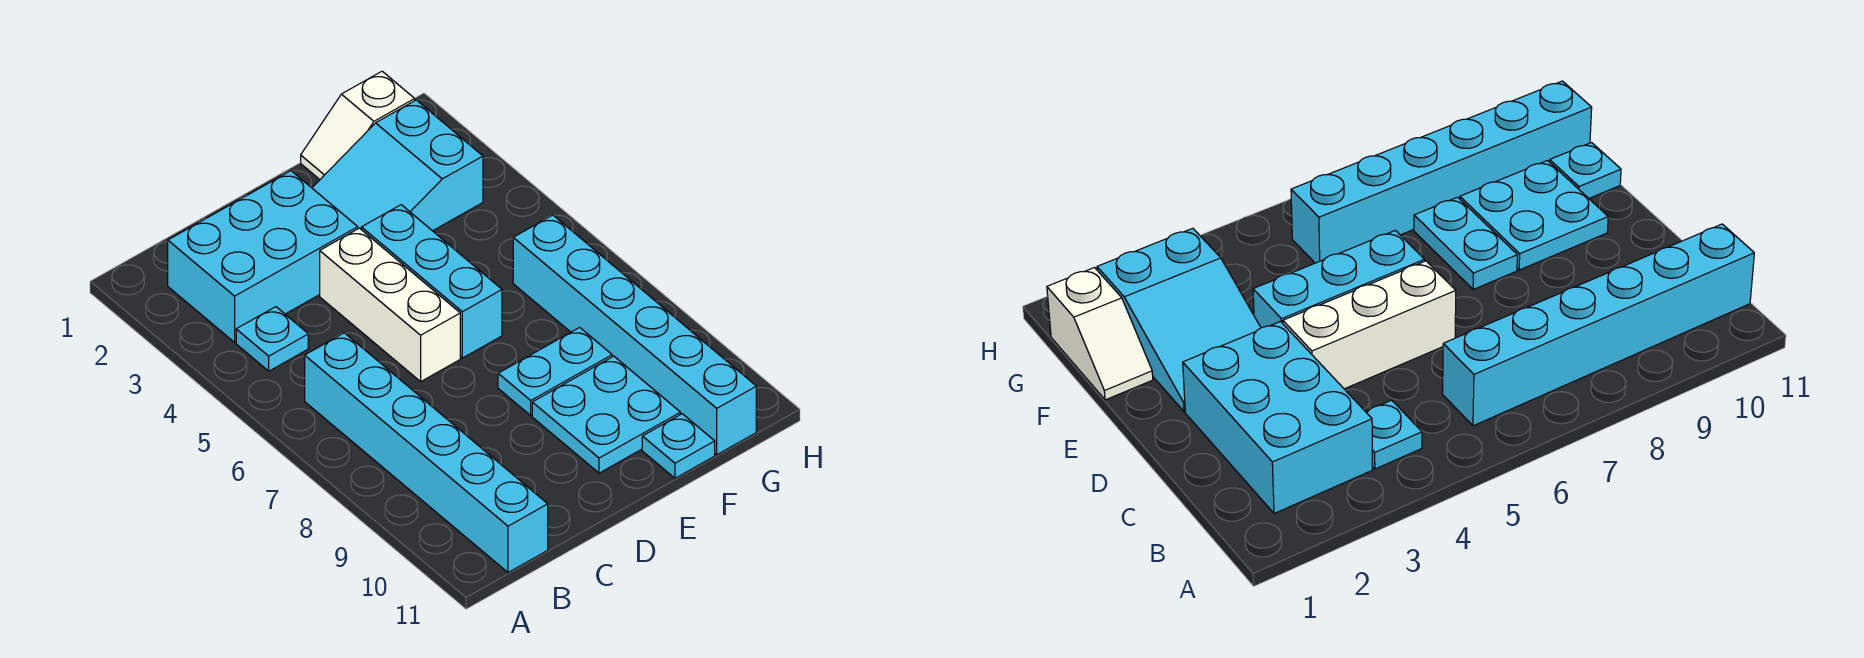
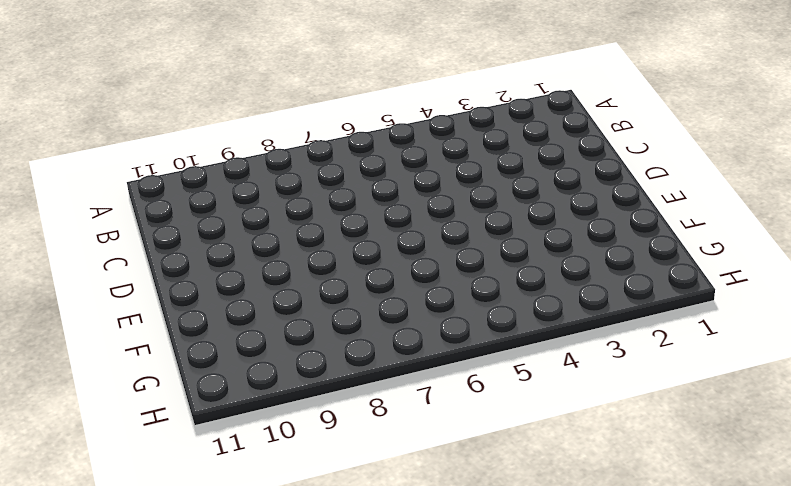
none -> cyan brick B2:D3 level 1
none -> cyan plate B4 level 1

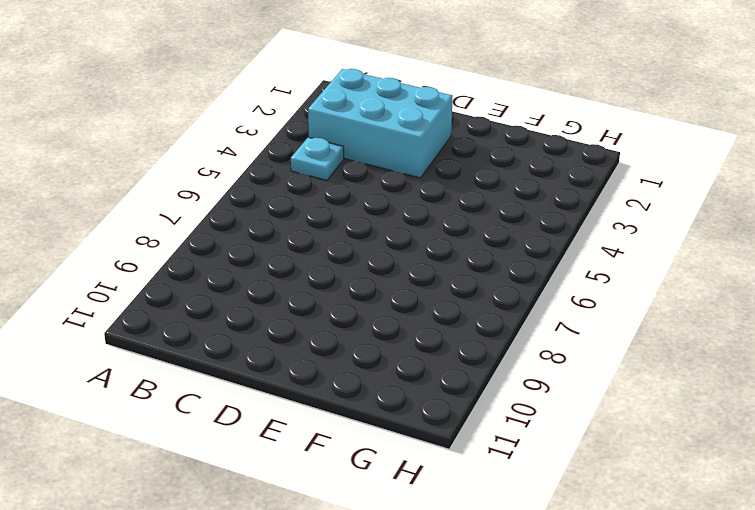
none -> cyan brick B6:B11 level 1
none -> white brick D4:D6 level 1

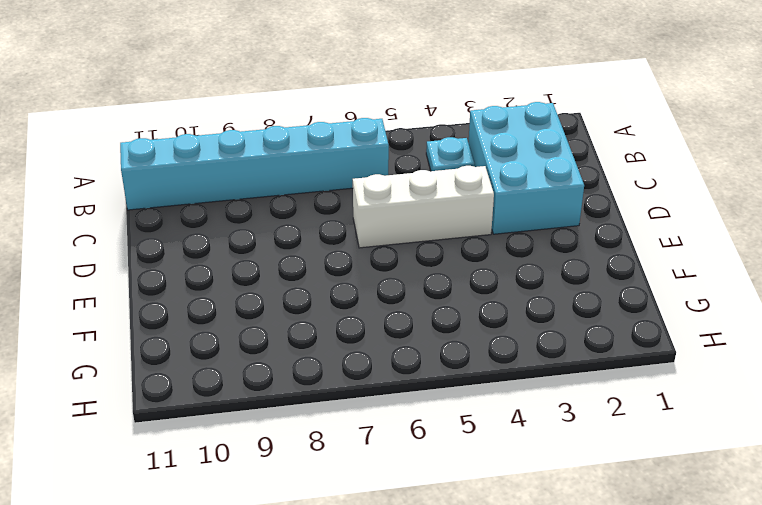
none -> cyan slope E2:G3 level 1 top G
none -> cyan brick E4:E6 level 1

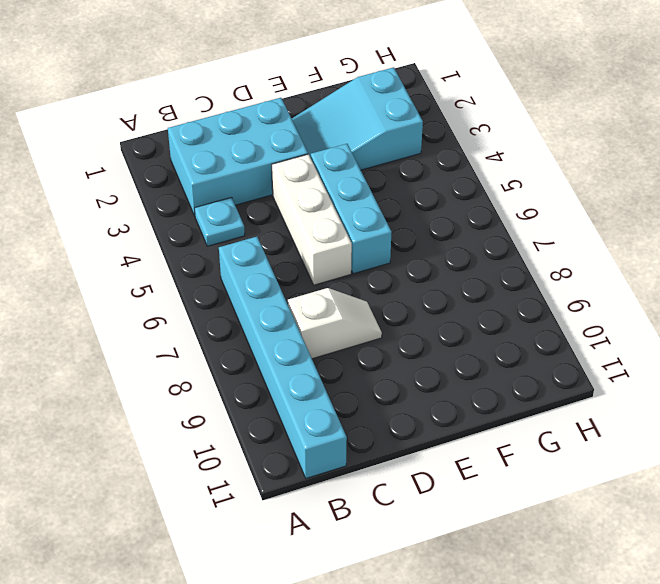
white slope C8:D8 level 1 top C -> white slope F1:G1 level 1 top G
none -> cyan plate E8:F8 level 1
none -> cyan plate E9:F10 level 1

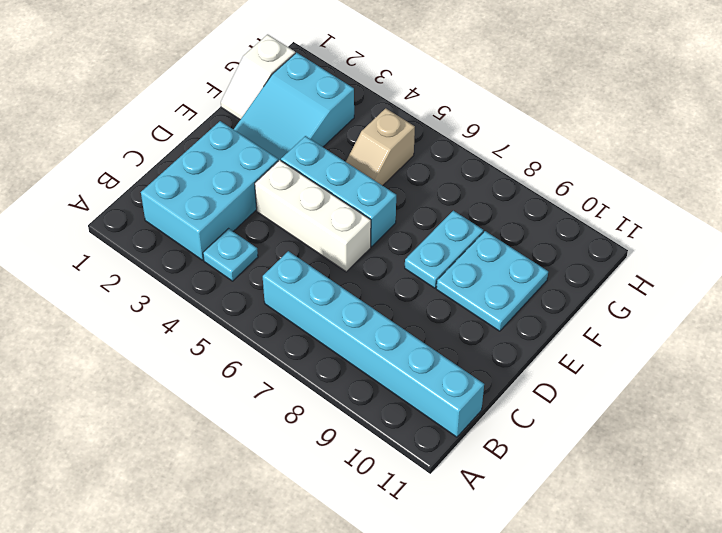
tan slope F5:G5 level 1 top G -> none
none -> cyan plate F11 level 1
none -> cyan brick G6:G11 level 1

